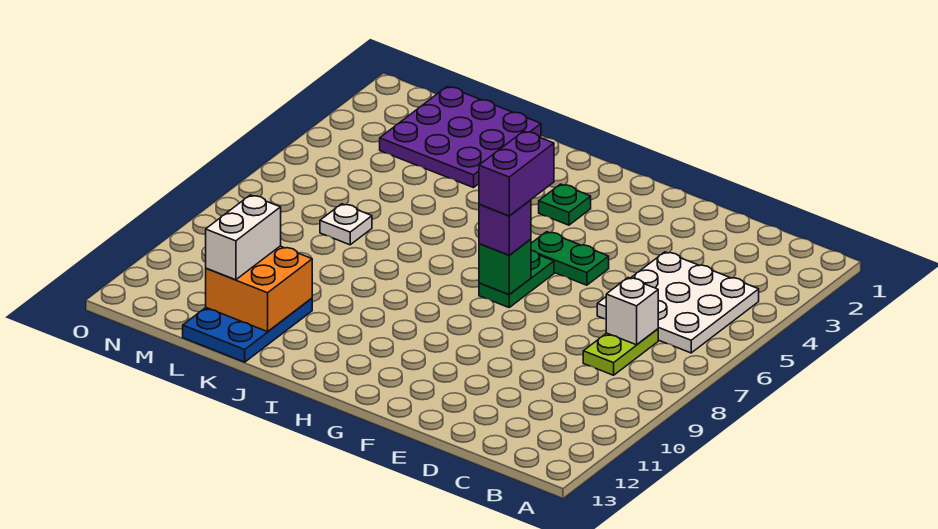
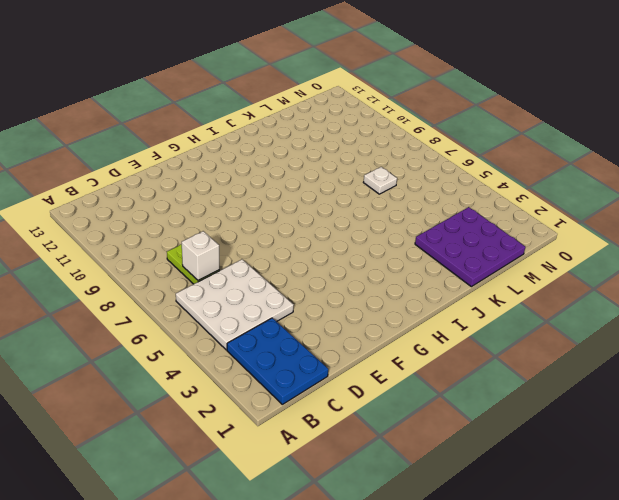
blue plate B1:C3 level 1 -> blue plate K11:L13 level 1
none -> green plate F5:G5 level 1
none -> green plate G6:G7 level 1
none -> green plate H3 level 1

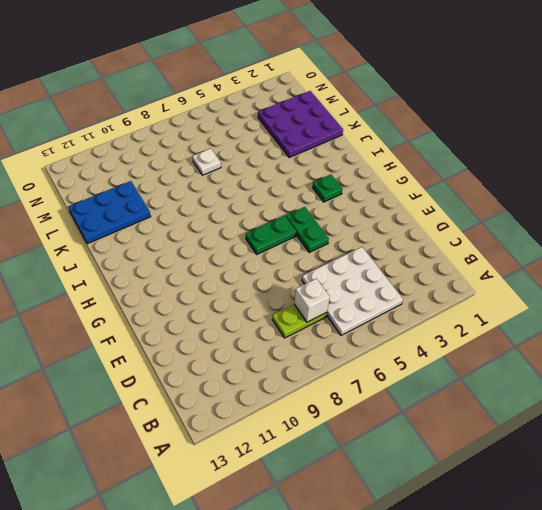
none -> green brick G7 level 2
none -> orange brick K11:L12 level 2
none -> purple brick G7 level 3

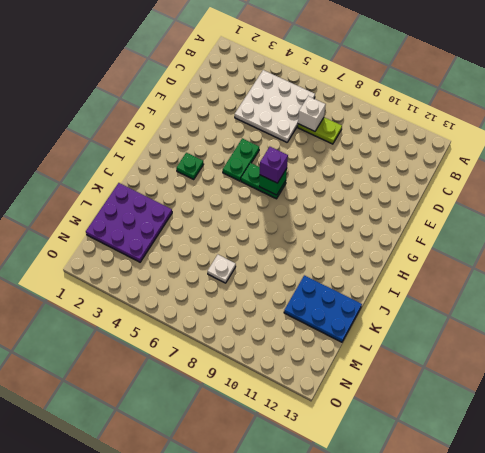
none -> orange brick K11:L12 level 2
none -> white brick L11:L12 level 3
none -> purple brick G6:G7 level 4

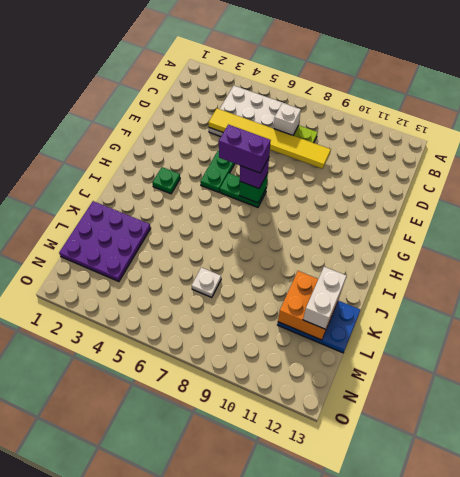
yellow tile D4:D9 level 2 -> none
white brick K12:L12 level 3 -> white brick L11:L12 level 3

